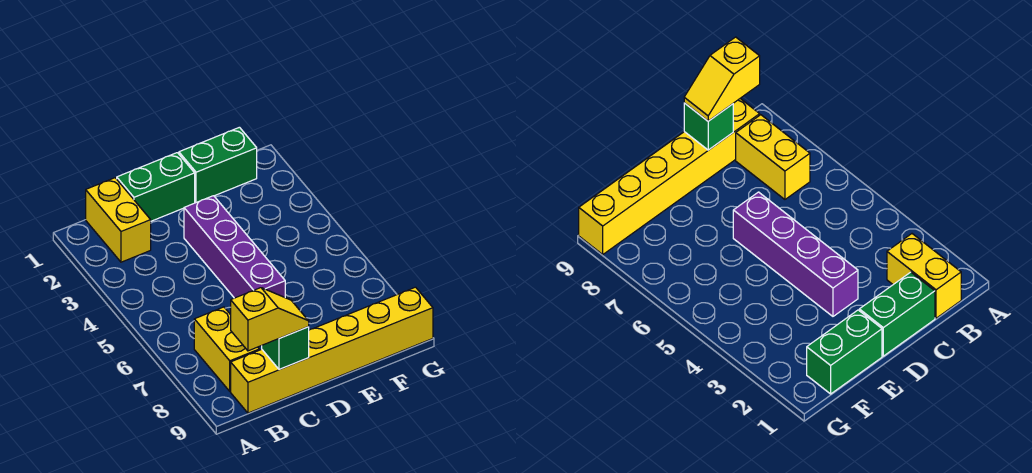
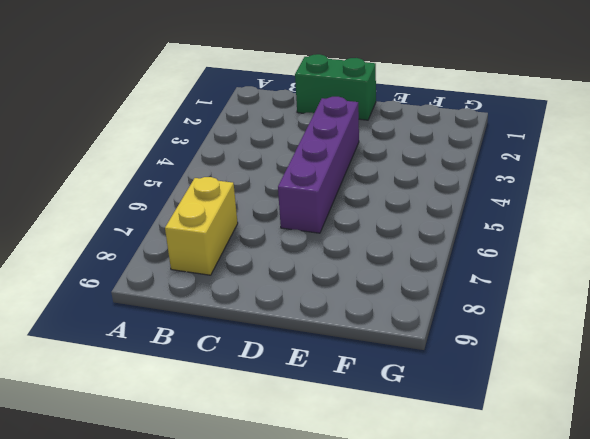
none -> yellow brick B1:B2 level 1
none -> yellow brick B9:G9 level 1

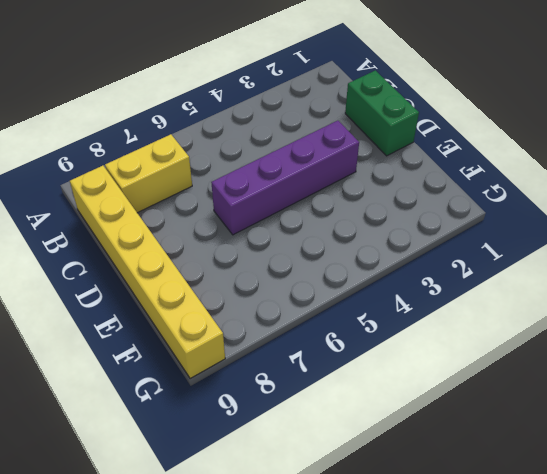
none -> yellow brick B1:B2 level 1
none -> green brick E1:F1 level 1

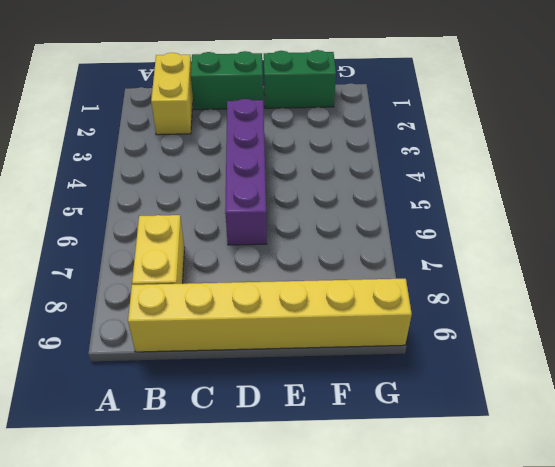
none -> green brick C9 level 2
none -> yellow slope B9:C9 level 3 top B

